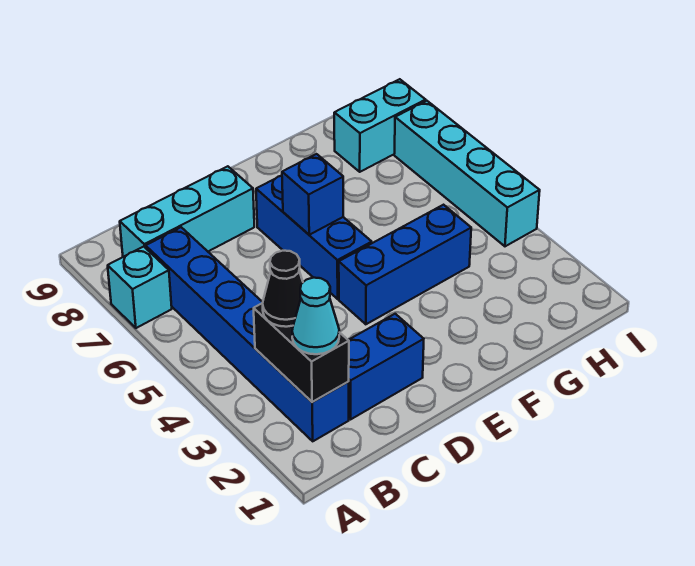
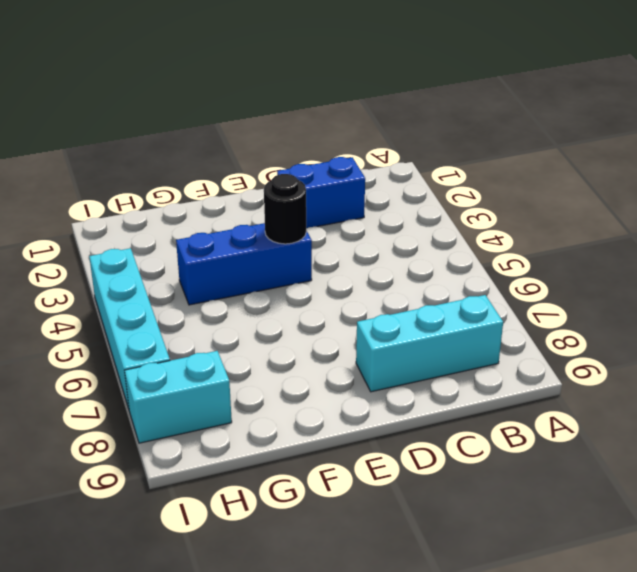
black round brick E4 level 2 -> none
none -> cyan brick A7 level 1
none -> blue brick B2:B7 level 1
none -> blue brick E5:E7 level 1

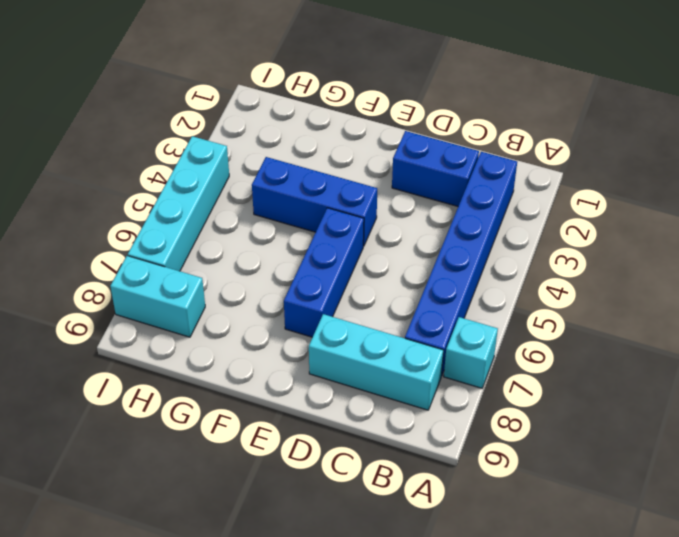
none -> black brick B2:B3 level 2
none -> blue brick E6 level 2
none -> cyan cone B2 level 3

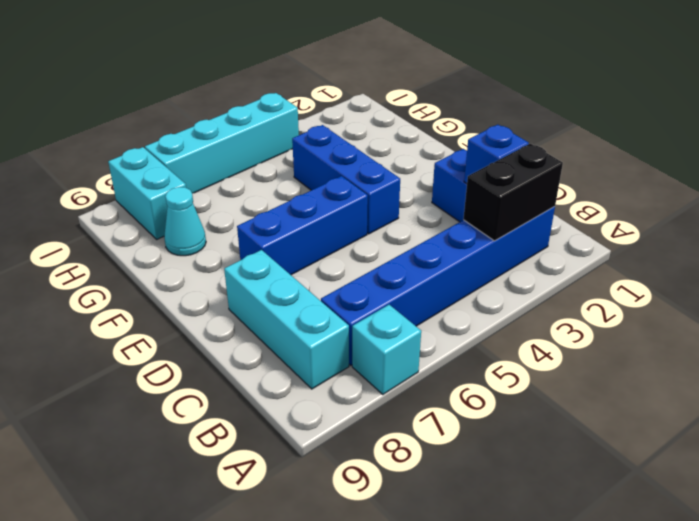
blue brick C2 level 2 -> blue brick E6 level 2
cyan cone G8 level 1 -> cyan cone B2 level 3
none -> black cone B3 level 3

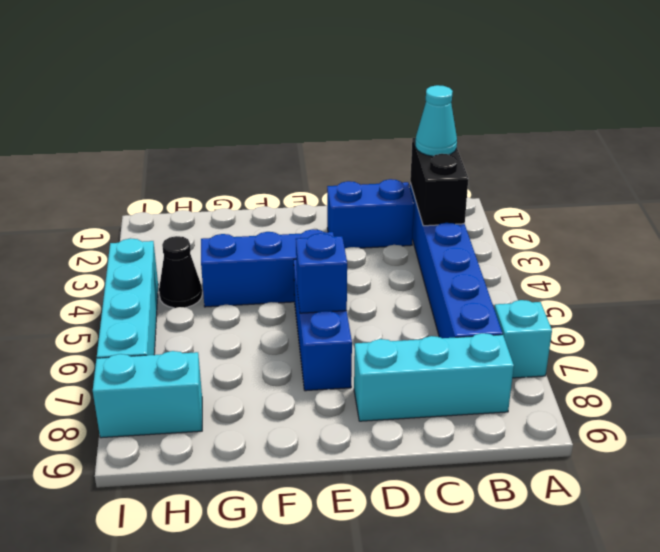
black cone H4 level 1 -> black cone B3 level 3

